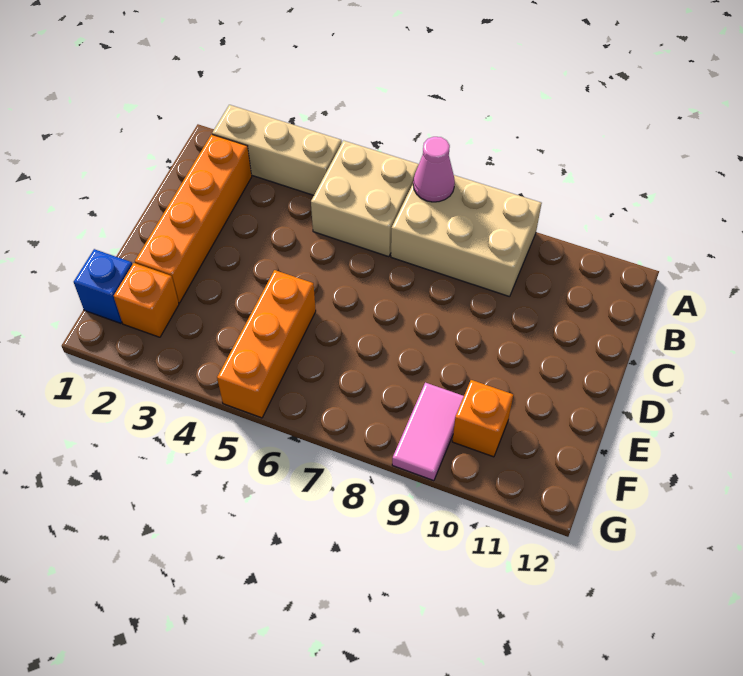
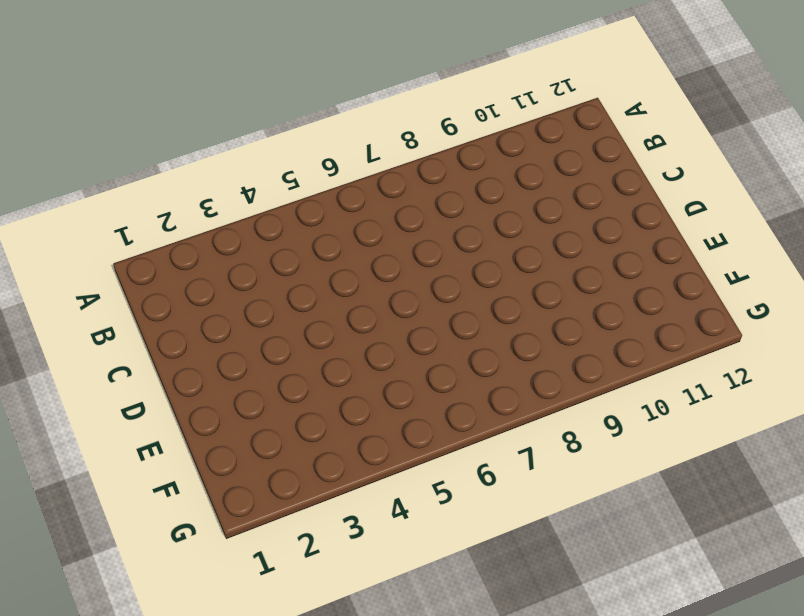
none -> tan brick A2:A4 level 1
none -> tan brick A5:B6 level 1

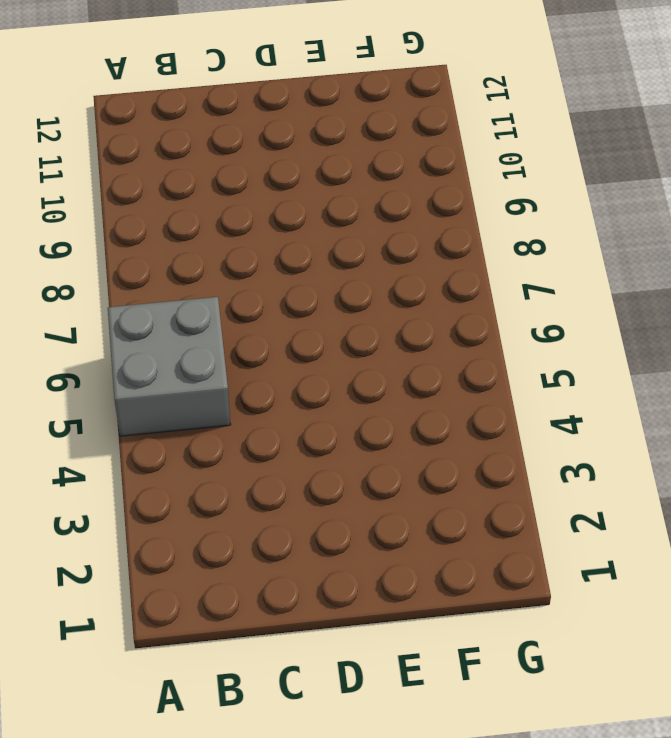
grey brick A5:B6 level 1 -> tan brick A5:B6 level 1
none -> tan brick A2:A4 level 1
none -> tan brick A7:B9 level 1

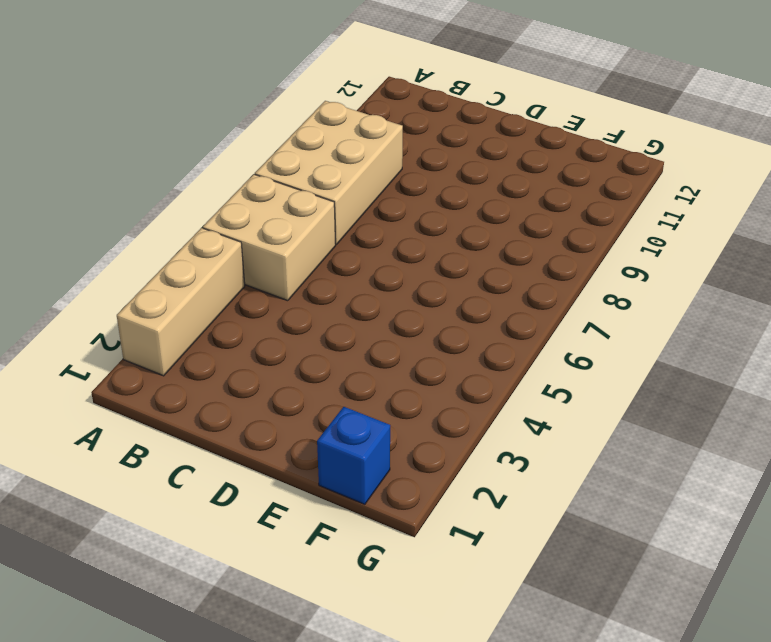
none -> orange brick B2:E2 level 1
none -> orange brick E5:G5 level 1

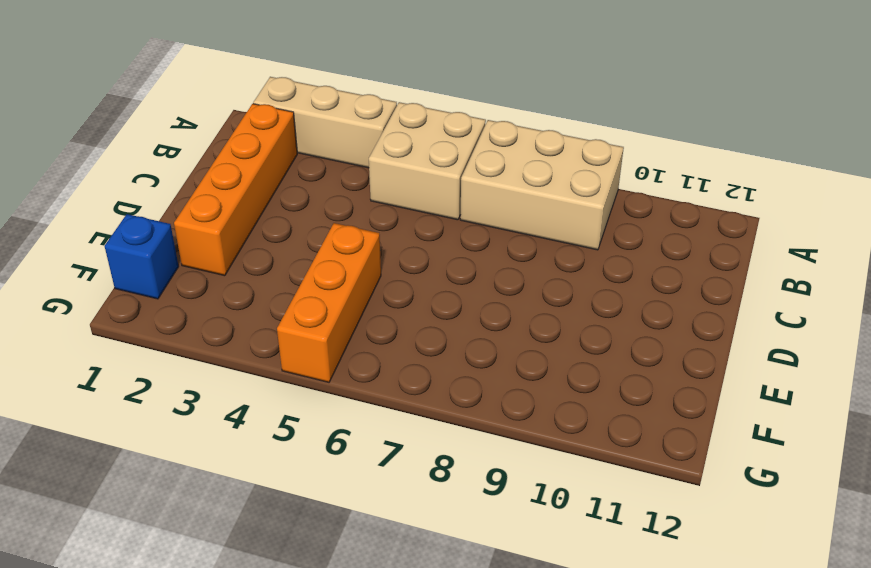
none -> orange brick F2 level 1
none -> pink tile F9:G9 level 1

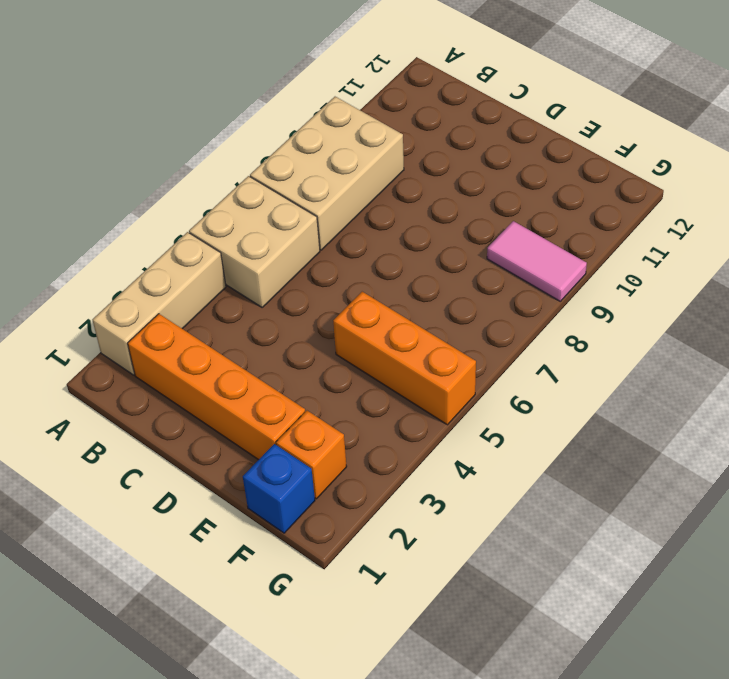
none -> orange brick F10 level 1
none -> pink cone A7 level 2

